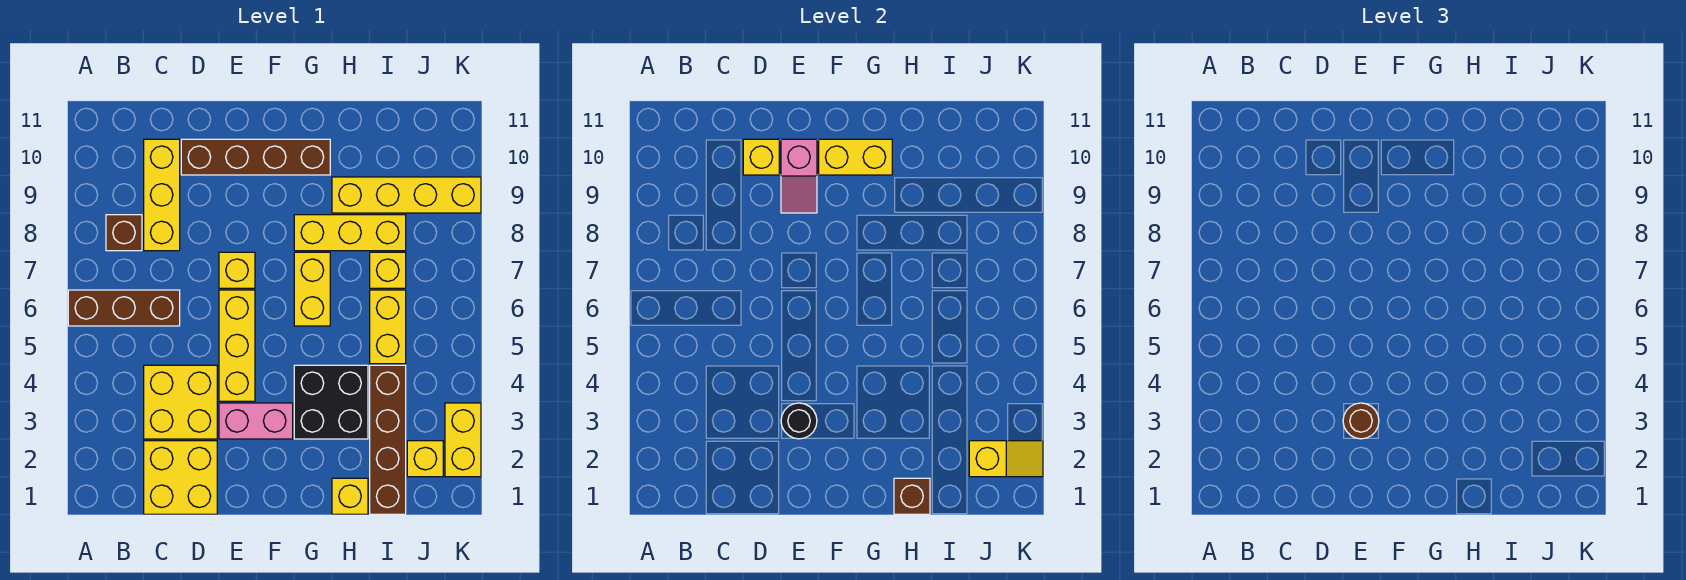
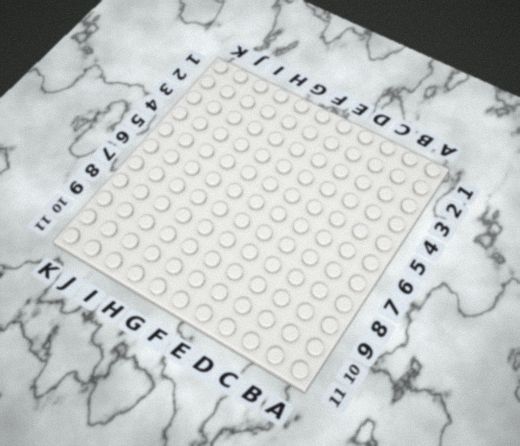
none -> brown brick A6:C6 level 1
none -> brown brick B8 level 1
none -> yellow brick C1:D2 level 1

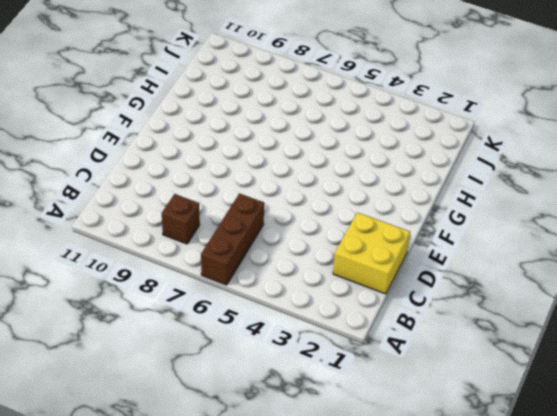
none -> yellow brick C3:D4 level 1
none -> yellow brick C8:C10 level 1
none -> brown brick D10:G10 level 1

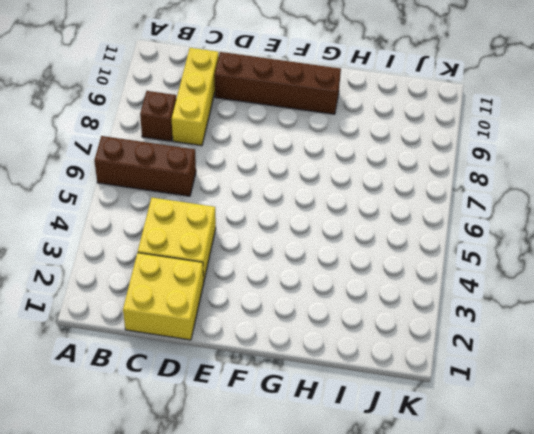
none -> pink brick E3:F3 level 1
none -> yellow brick E4:E6 level 1
none -> yellow brick E7 level 1

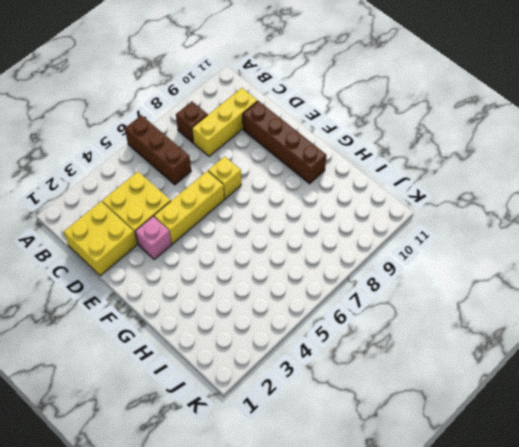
pink brick E3 level 1 -> pink brick E3:F3 level 1
none -> black brick G3:H4 level 1
none -> yellow brick G6:G7 level 1
none -> yellow brick G8:I8 level 1

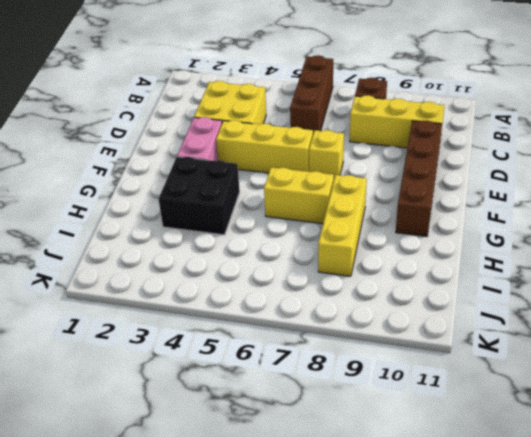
none -> yellow brick C1:D2 level 1
none -> yellow brick H1 level 1
none -> yellow brick H9:K9 level 1

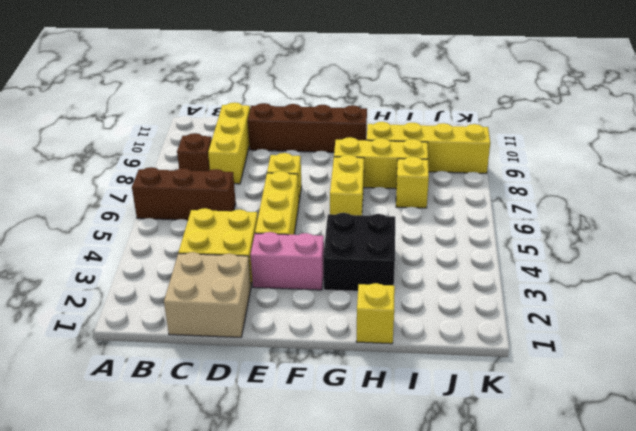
tan brick C1:D2 level 1 -> yellow brick C1:D2 level 1
none -> brown brick I1:I4 level 1
none -> yellow brick I5:I6 level 1
none -> yellow brick J2 level 1

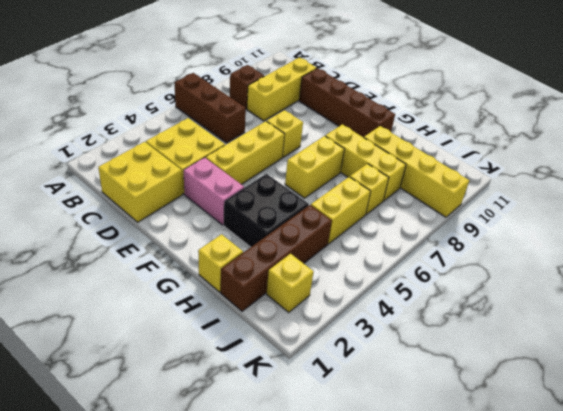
none -> yellow brick K2:K3 level 1
none -> yellow brick D10 level 2
none -> black round brick E3 level 2

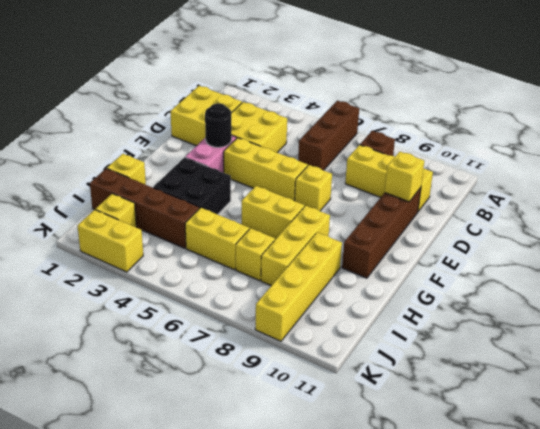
none -> pink slope E9:E10 level 2 top 10
none -> yellow brick F10:G10 level 2
none -> brown brick H1 level 2

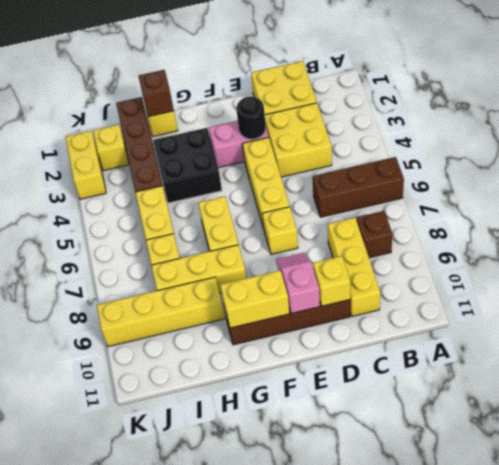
none -> yellow slope J2:K2 level 2 top J
none -> brown round brick E3 level 3

